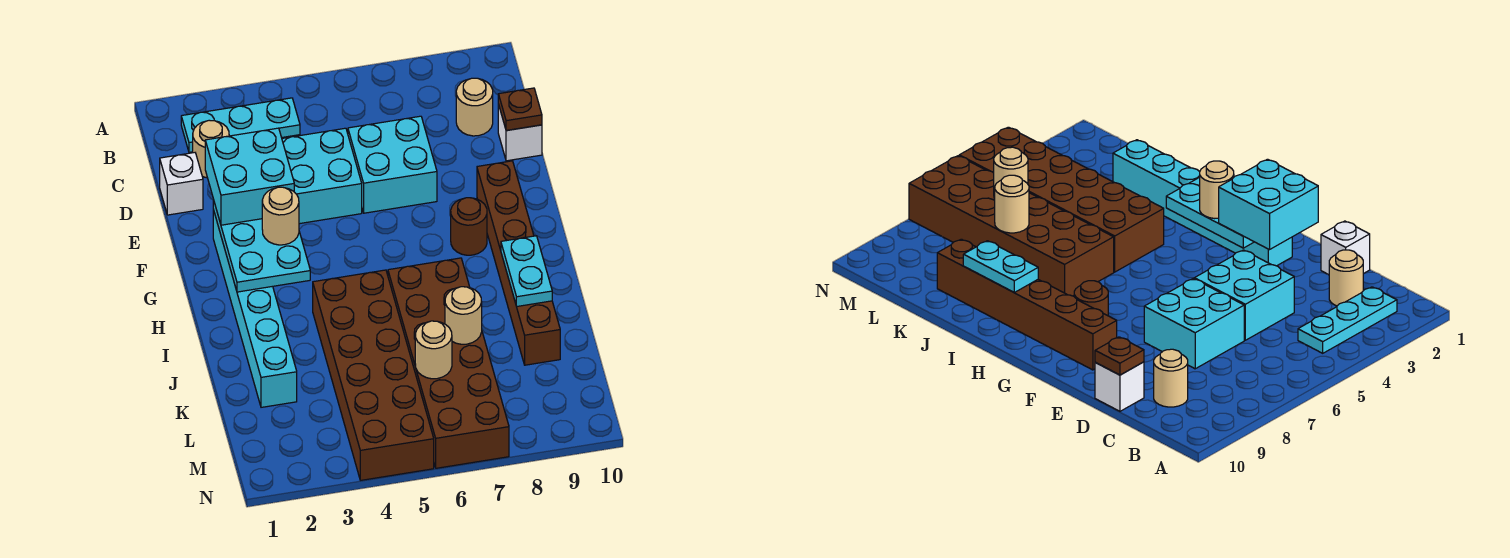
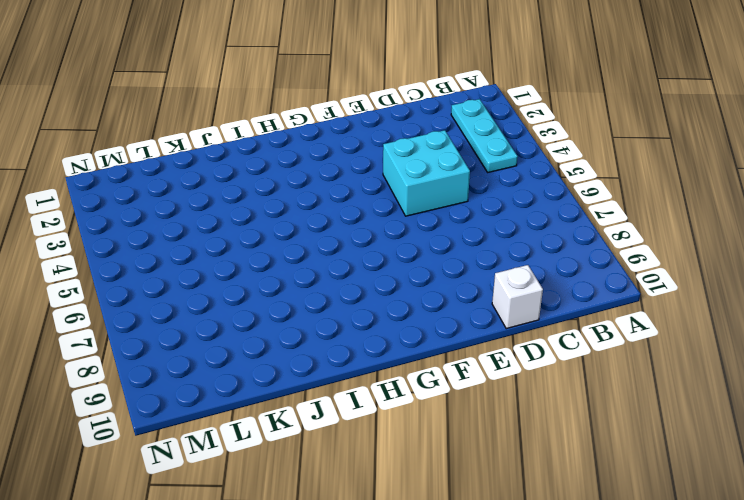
none -> tan round brick C2 level 1
none -> tan round brick C9 level 1
none -> white brick D1 level 1

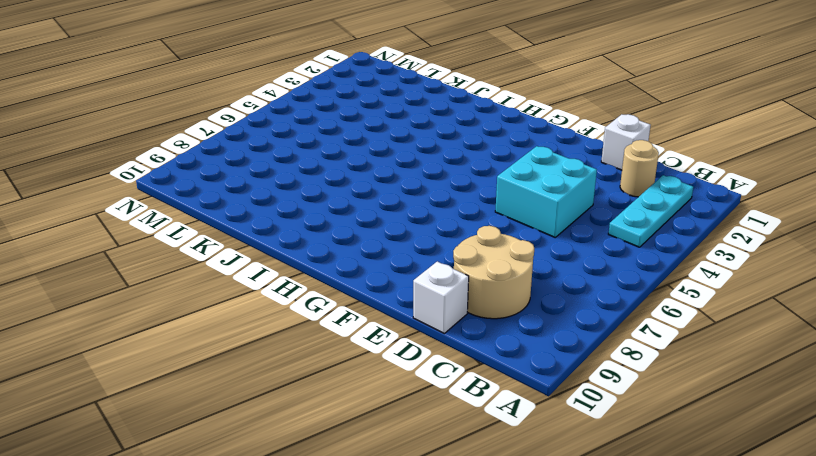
tan round brick C8:D9 level 1 -> tan round brick C9 level 1
none -> cyan brick D6:E7 level 1
none -> cyan brick F2:K2 level 1
none -> brown brick F9:K9 level 1

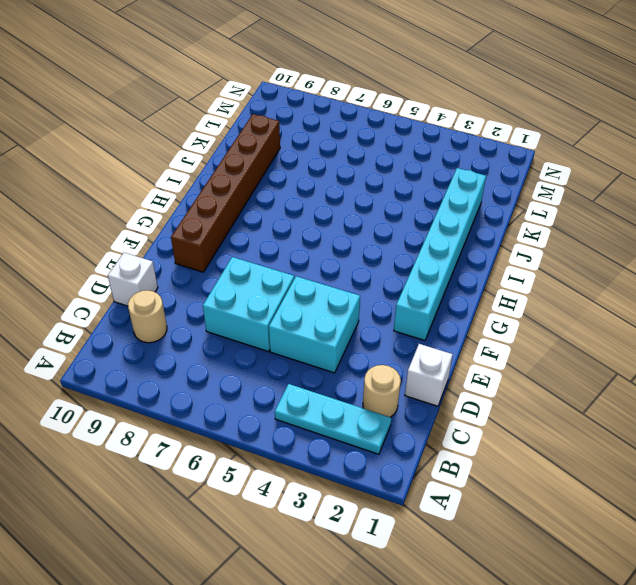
none -> brown round brick G8 level 1
none -> brown brick I4:N5 level 1
none -> brown brick I6:N7 level 1

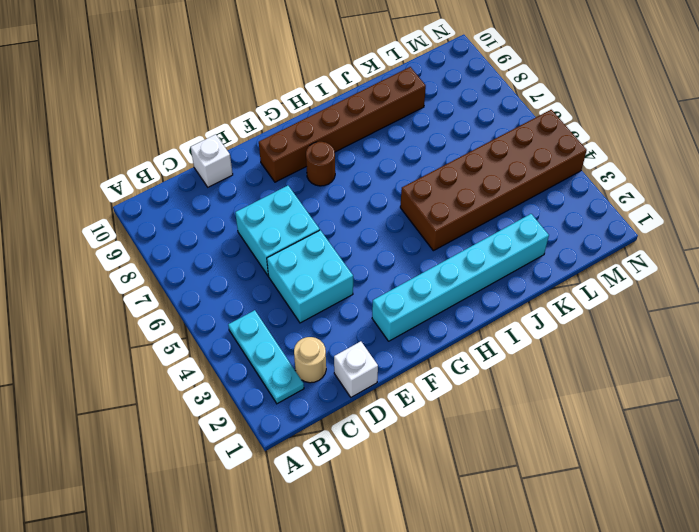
none -> tan round brick C9 level 1
none -> brown brick I6:N7 level 1
none -> brown plate D10 level 2

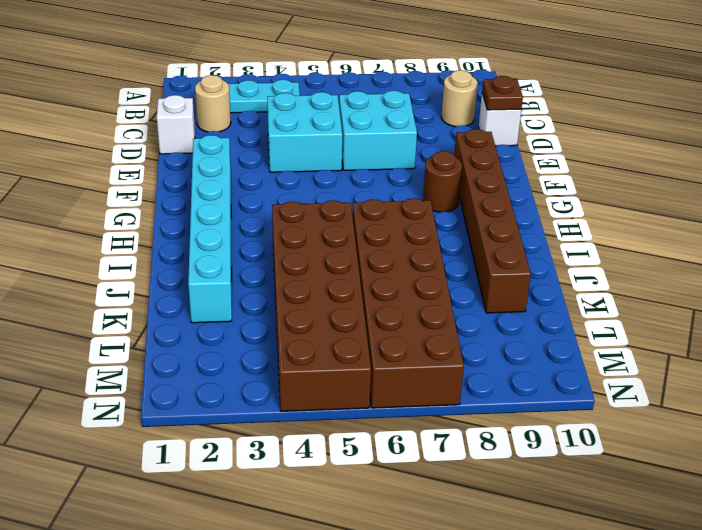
none -> cyan plate F2:H3 level 2
none -> cyan plate I9:J9 level 2
none -> tan round brick K7 level 2

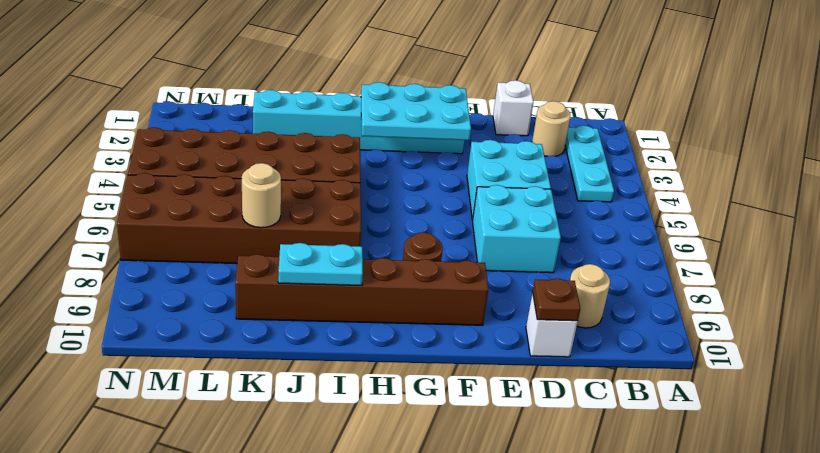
none -> tan round brick L6 level 2
none -> cyan brick E2:F3 level 3
none -> tan round brick G3 level 3

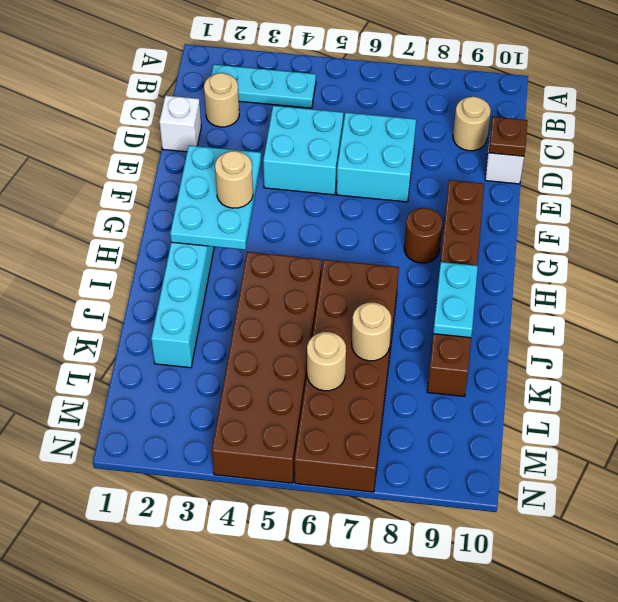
none -> cyan brick E2:F3 level 3

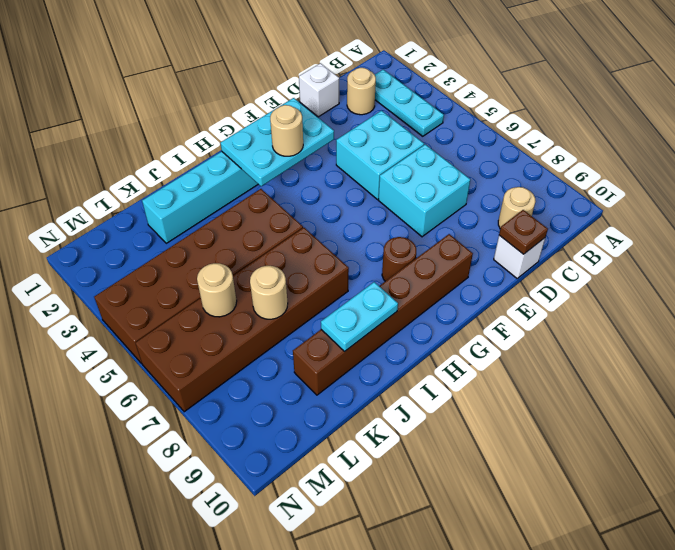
none -> cyan brick E2:F3 level 3

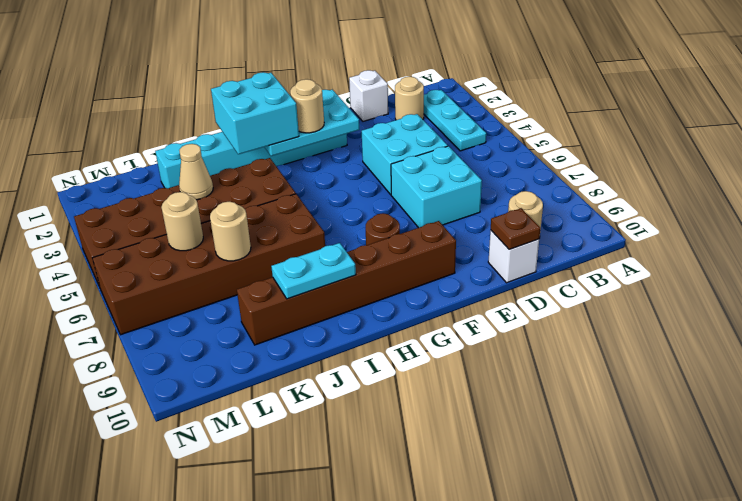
cyan brick H2:I3 level 3 -> cyan brick E2:F3 level 3
tan cone K4 level 2 -> none

